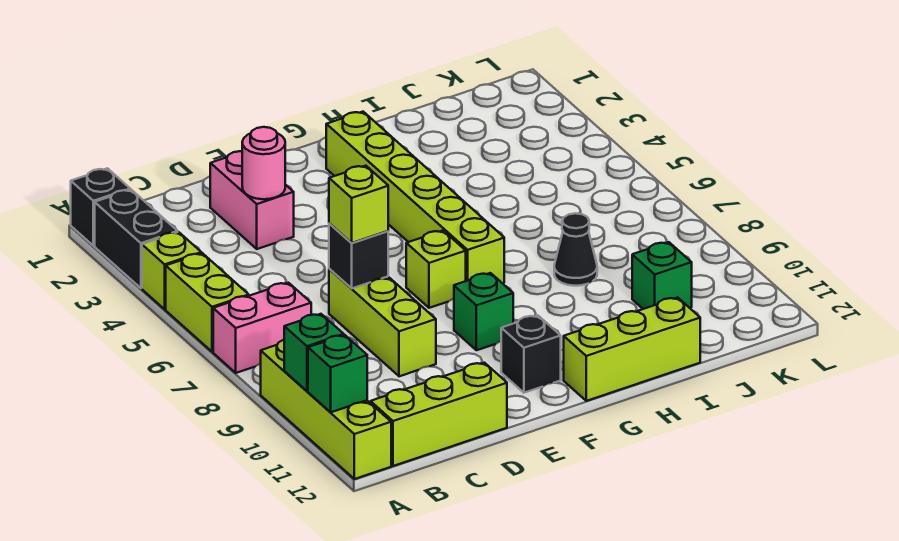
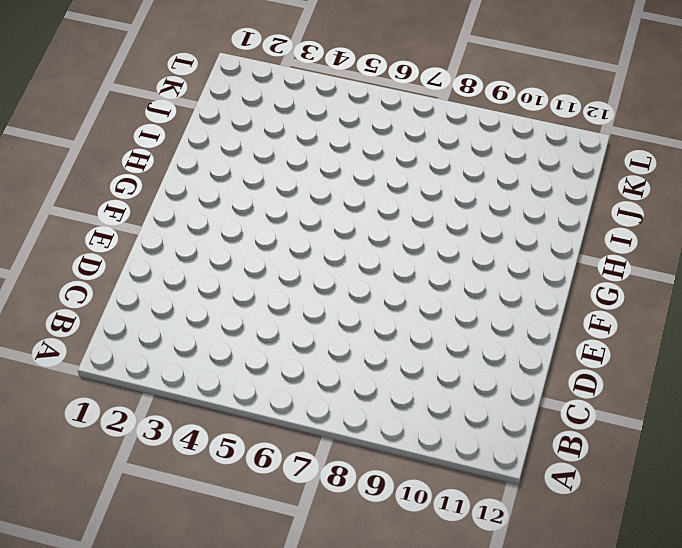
none -> black brick A1 level 1
none -> black brick A2:A3 level 1
none -> lime brick A4 level 1

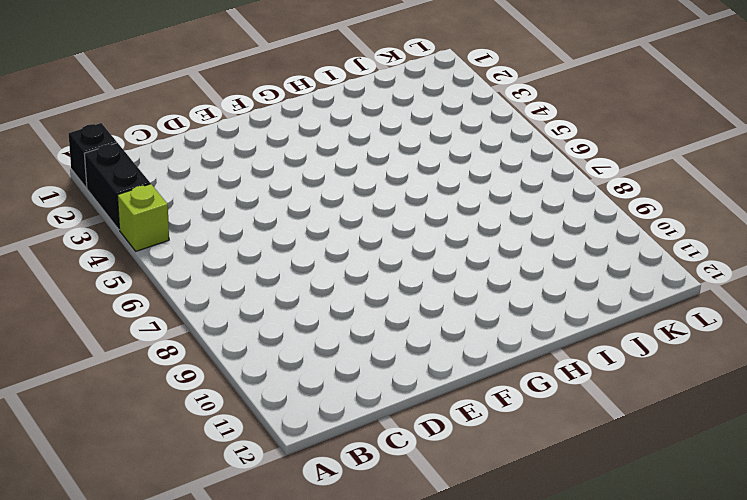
none -> lime brick A5:A6 level 1
none -> pink brick A7:B7 level 1
none -> lime brick A9:A12 level 1

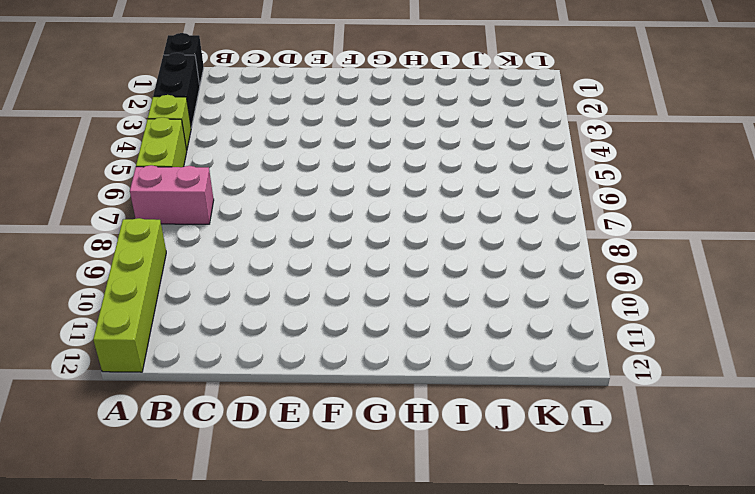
none -> lime brick B12:D12 level 1
none -> pink brick D2:D3 level 1
none -> lime brick D7:D9 level 1

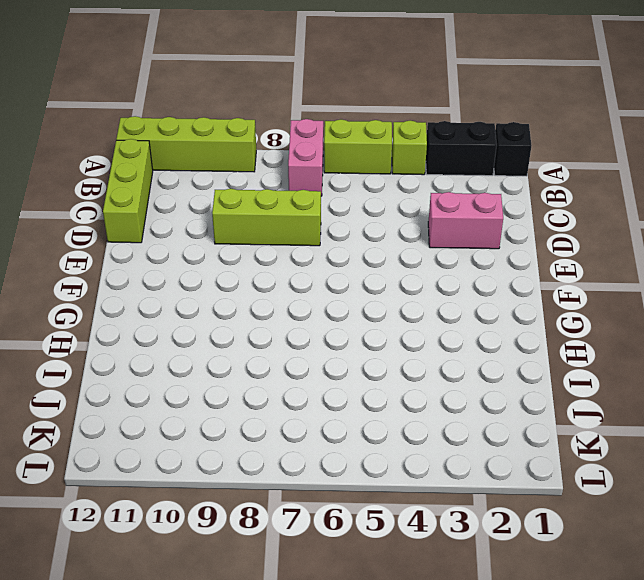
none -> lime brick F7 level 1
none -> green brick F9 level 1
none -> black brick F11 level 1

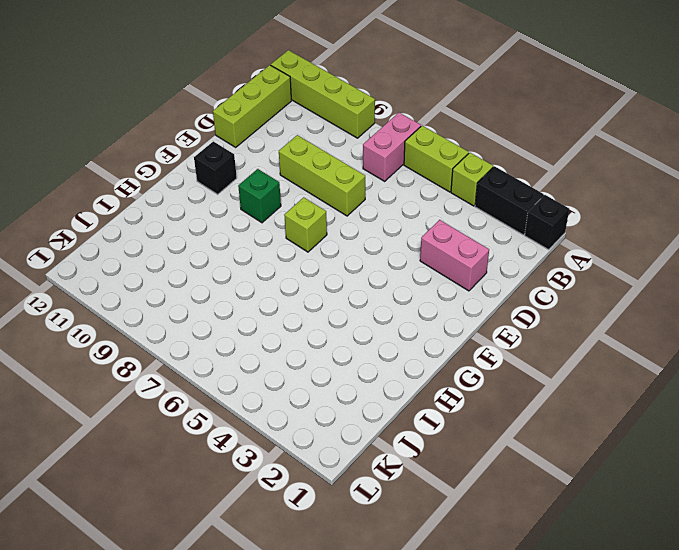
none -> lime brick G2:G7 level 1
none -> lime brick G12:I12 level 1
none -> black cone I8 level 1

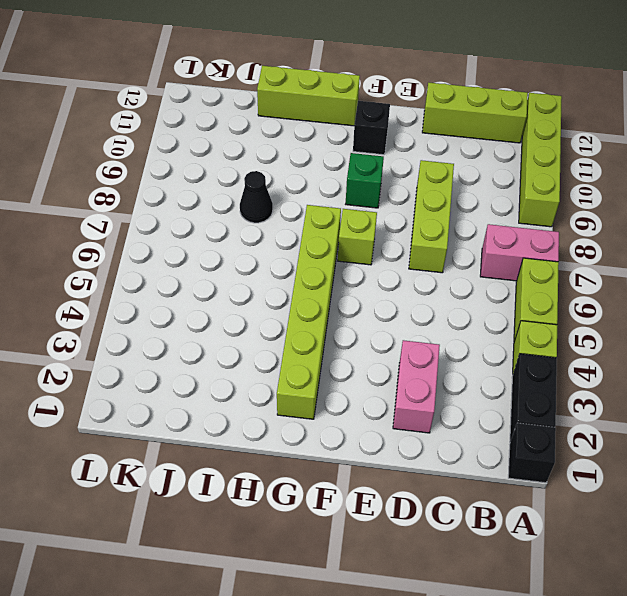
none -> green brick J10 level 1
none -> green brick A10 level 2
none -> green brick A11 level 2

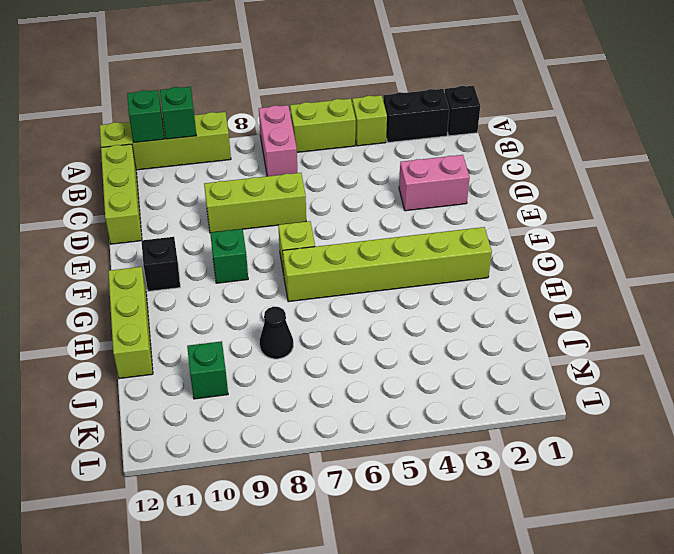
none -> pink round brick D3 level 2
none -> black brick D7 level 2
none -> lime brick D7 level 3

